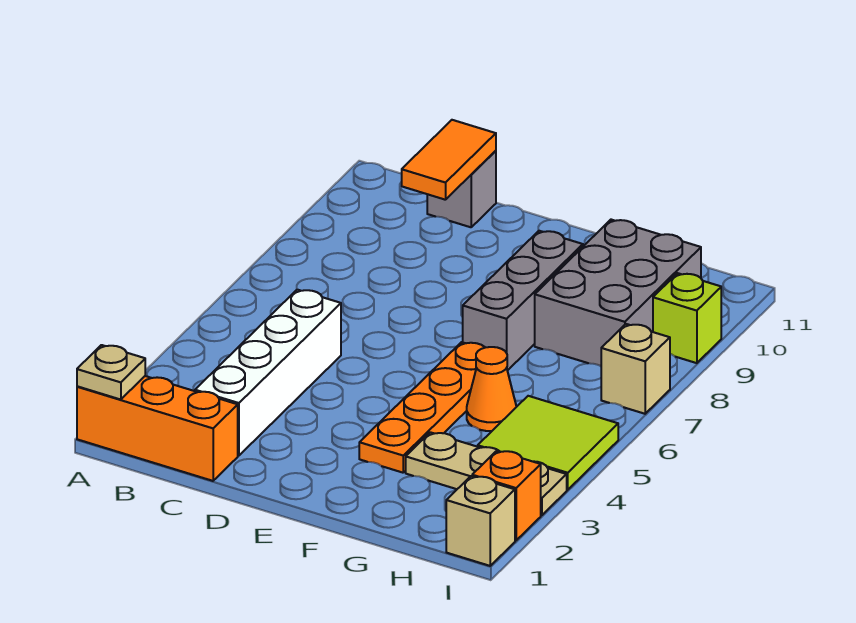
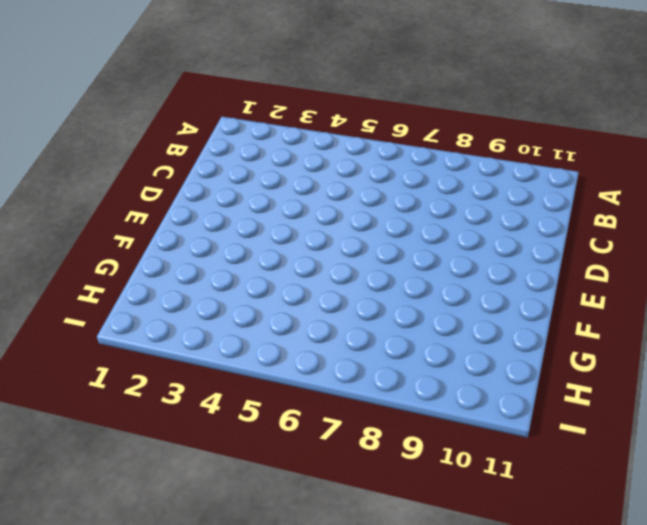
none -> orange brick A1:C1 level 1
none -> white brick C2:C5 level 1
none -> grey brick C11 level 1

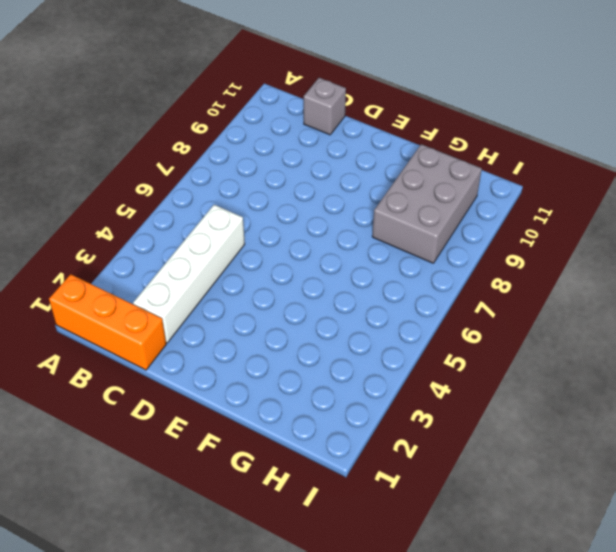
none -> orange plate F3:F6 level 1
none -> grey brick F7:F9 level 1
none -> tan plate G3:I3 level 1

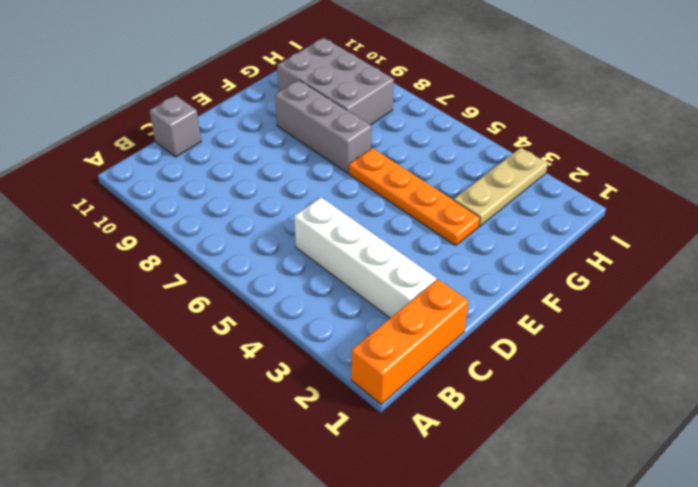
none -> orange cone G5 level 1
none -> lime tile H4:I5 level 1
none -> tan brick I1 level 1

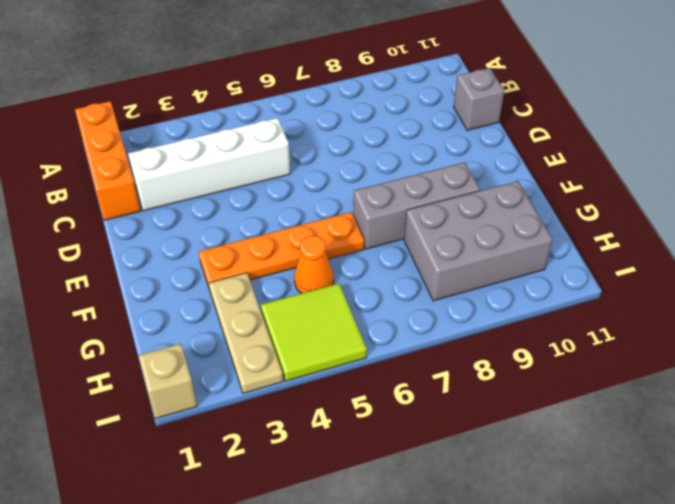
none -> orange brick I2 level 1
none -> tan brick I7 level 1
none -> lime brick I9 level 1

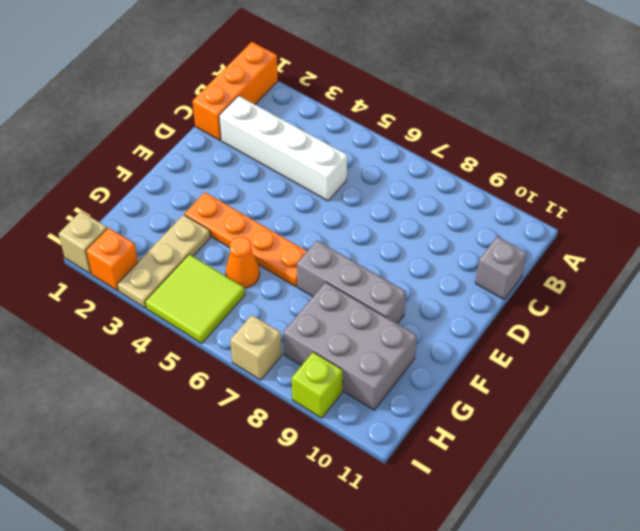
none -> tan plate A1 level 2
none -> orange tile C10:C11 level 2

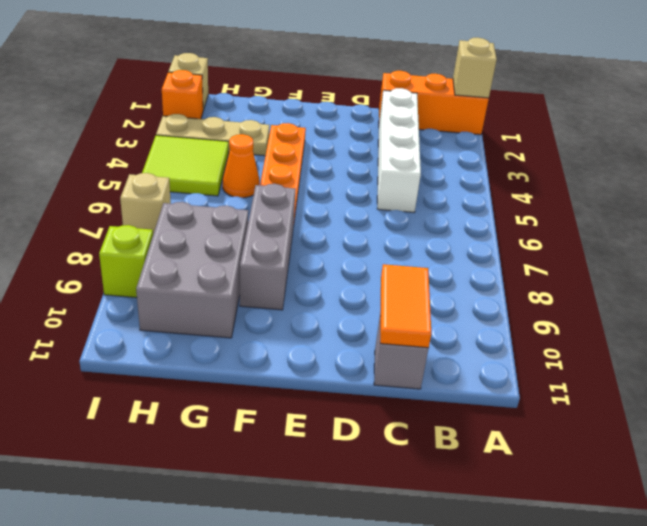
tan brick A1 level 2 -> tan plate A1 level 2

